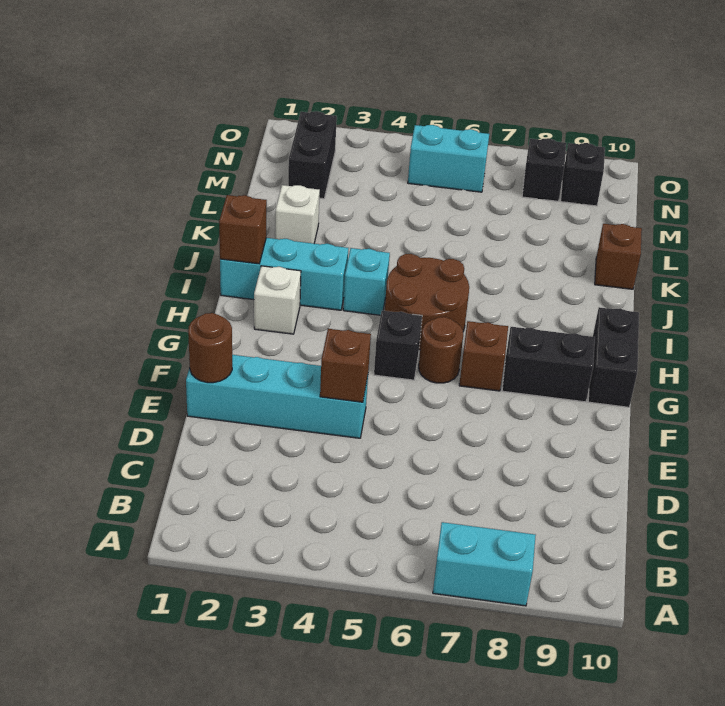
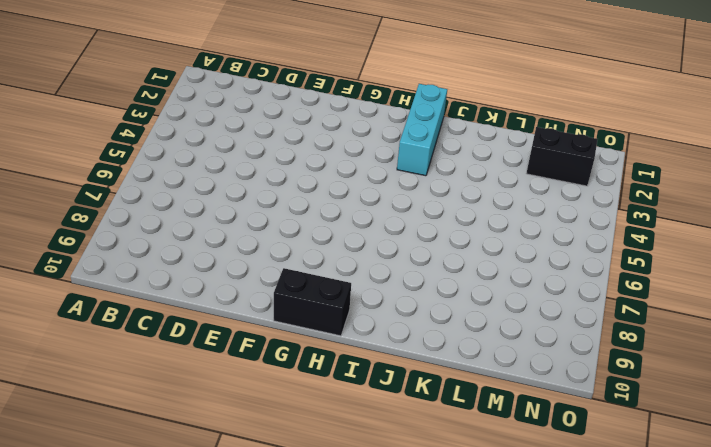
none -> cyan brick A7:A8 level 1
none -> cyan brick E1:E4 level 1
none -> black brick G5 level 1

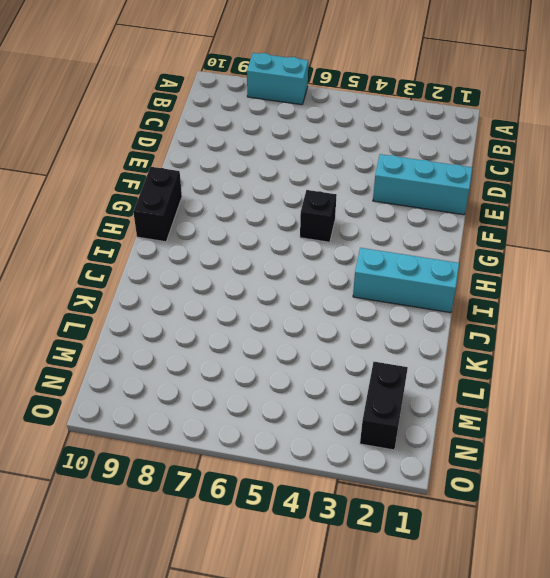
cyan brick E1:E3 level 1 -> cyan brick E1:E4 level 1
none -> brown round brick G6 level 1
none -> brown brick G7 level 1
none -> black brick G8:G9 level 1

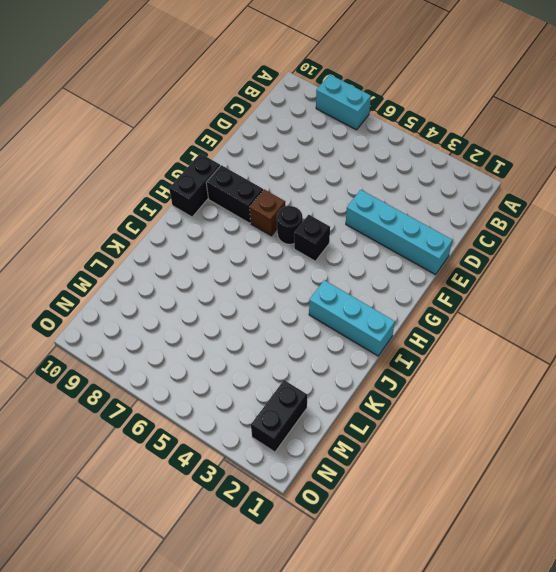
black round brick G6 level 1 -> brown round brick G6 level 1
none -> white brick H2 level 1
none -> brown round brick H5:I6 level 1
none -> cyan brick I4 level 1

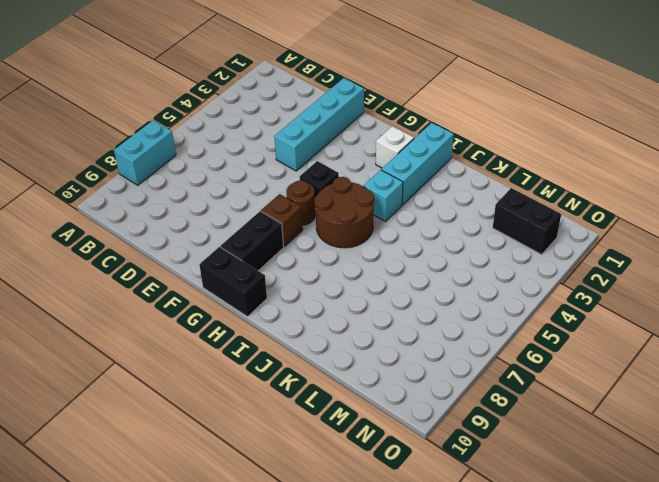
none -> white brick K2 level 1
none -> brown brick K10 level 1
none -> cyan brick N5:N6 level 1

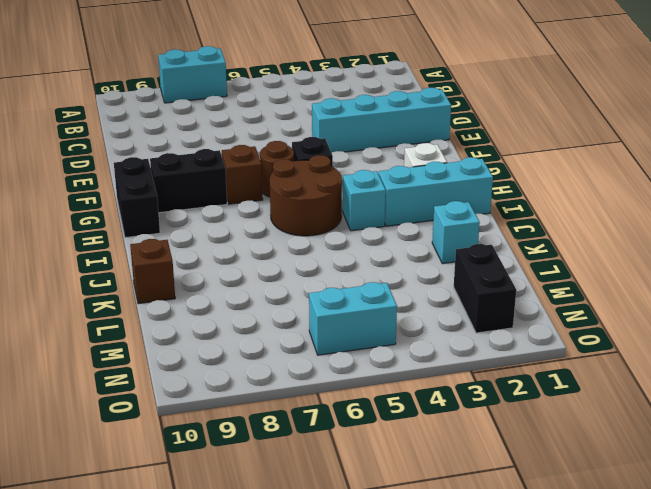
cyan brick K2 level 1 -> white brick K2 level 1
none -> black brick N8 level 1
none -> black brick N9 level 1
none -> brown round brick E1 level 2

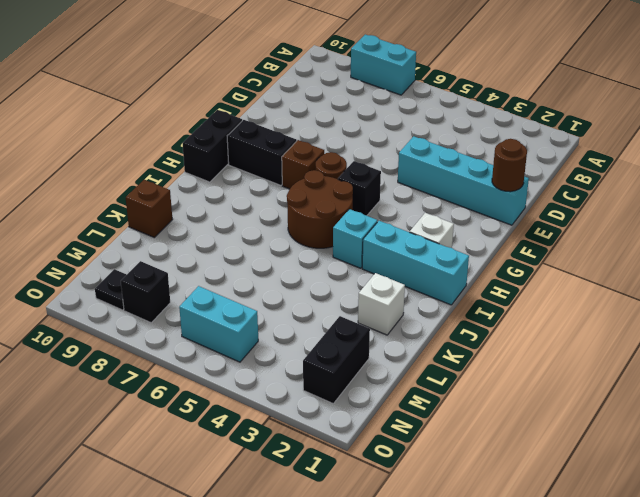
black plate N9 level 1 -> black brick N9 level 1
none -> brown brick E4 level 2
none -> brown brick I1 level 2

